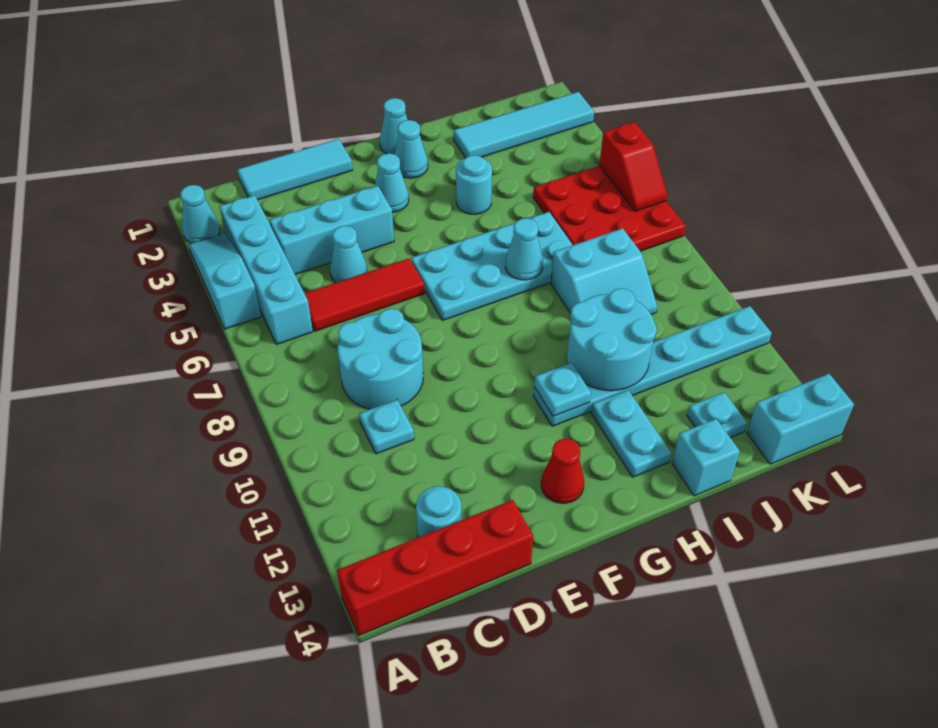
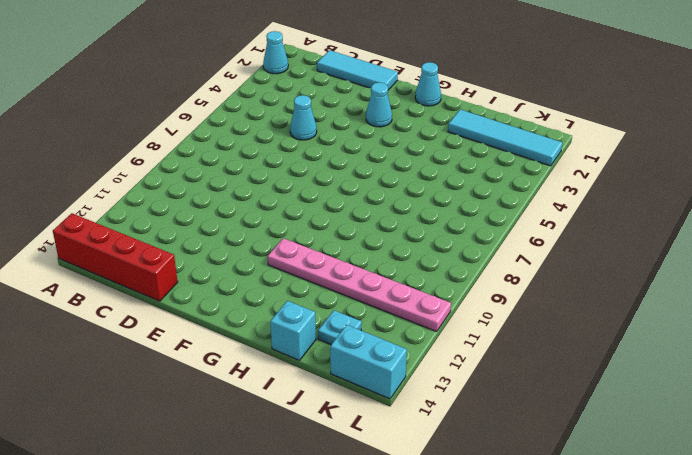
pink plate G11:L11 level 1 -> cyan plate G11:L11 level 1
none -> cyan slope A3:A5 level 1 top 5
none -> cyan brick B3:B6 level 1
none -> cyan brick C4:E4 level 1

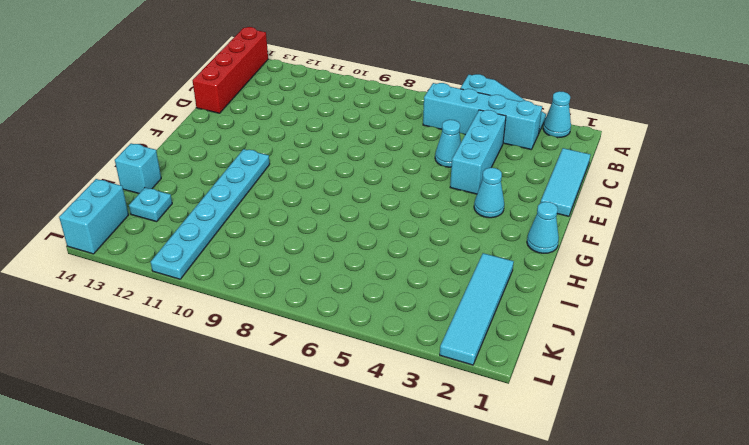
none -> red tile C6:E6 level 1
none -> cyan round brick C8:D9 level 1
none -> cyan plate C10 level 1

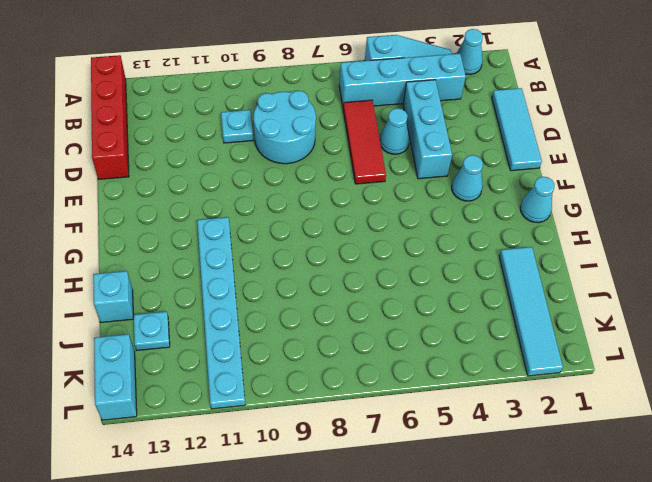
none -> cyan round brick C13 level 1
none -> cyan plate F6:I7 level 1
none -> red cone F13 level 1

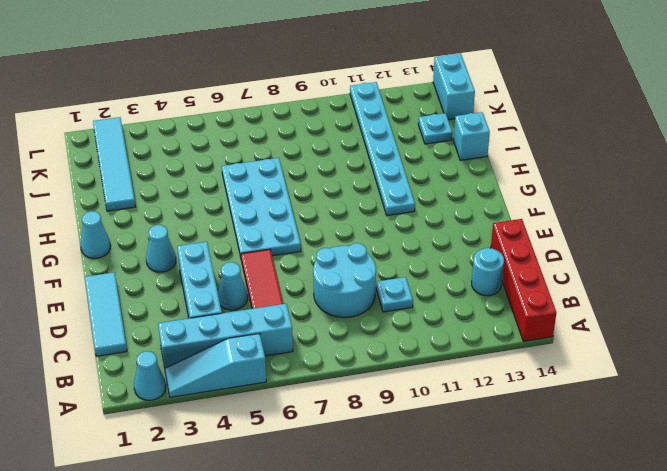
none -> red cone F13 level 1
none -> cyan cone G2 level 1
none -> cyan round brick H4 level 1

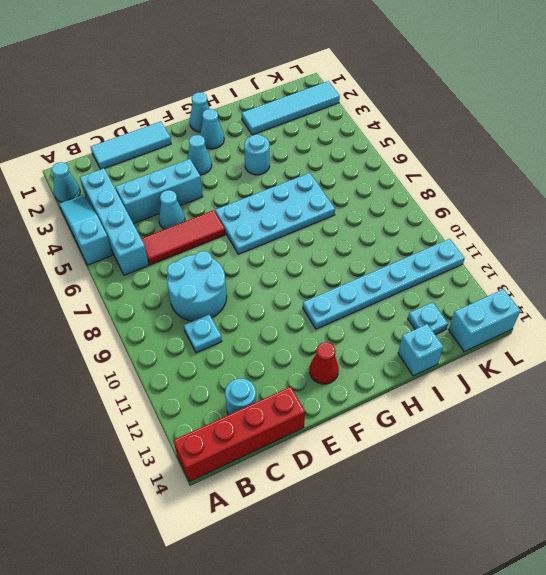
none -> cyan plate H12:H13 level 1
none -> cyan slope I8:J9 level 1 top 8
none -> red plate J5:L7 level 1

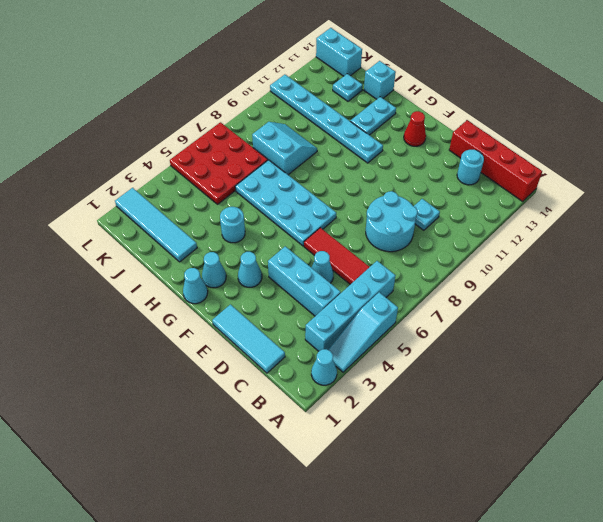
none -> cyan plate G11 level 2
none -> cyan cone H7 level 2
none -> cyan round brick H10:I11 level 2

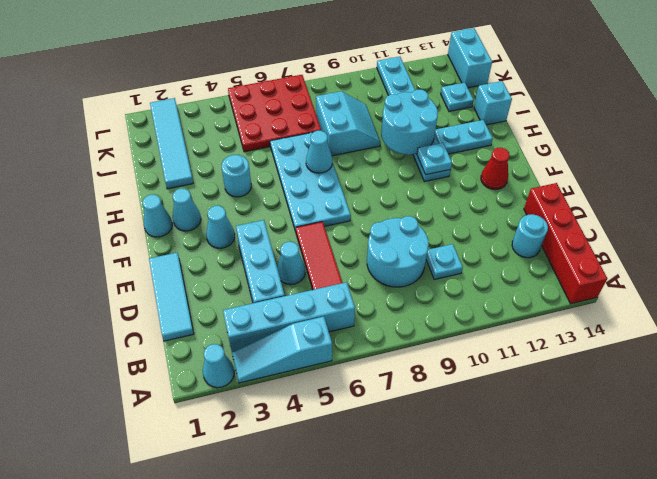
none -> red slope L5:L6 level 2 top 5

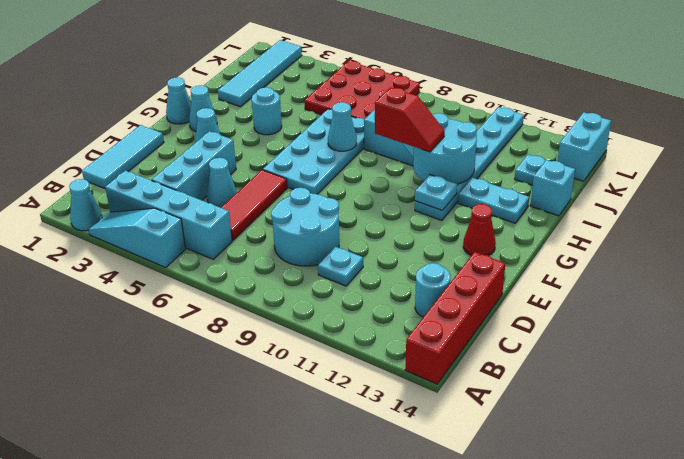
red slope H9:H10 level 3 top 9 -> red slope L5:L6 level 2 top 5

